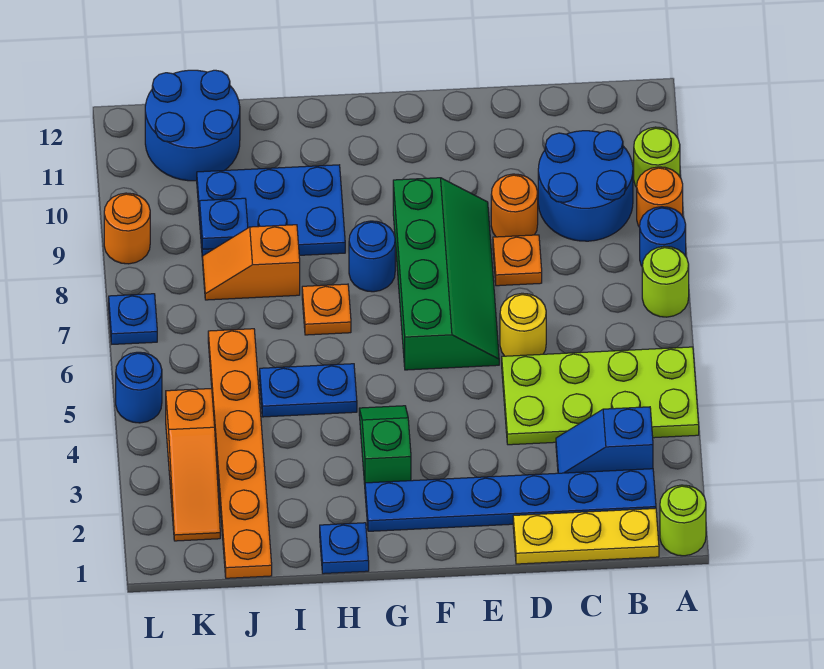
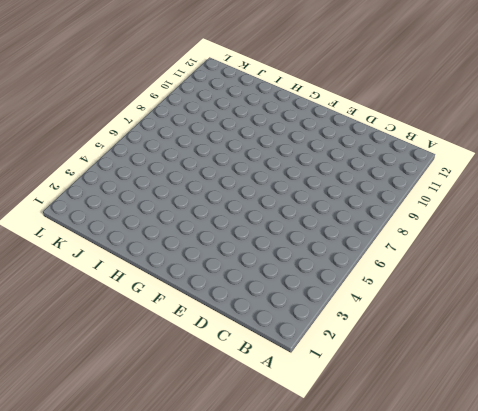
none -> lime round brick A1 level 1
none -> lime plate A4:D5 level 1
none -> lime round brick A7 level 1

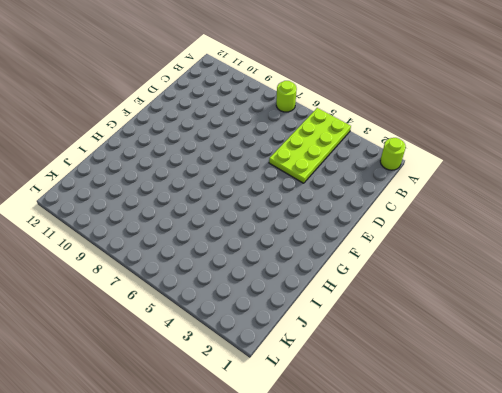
none -> blue round brick A8 level 1
none -> orange round brick A9 level 1
none -> lime round brick A10 level 1

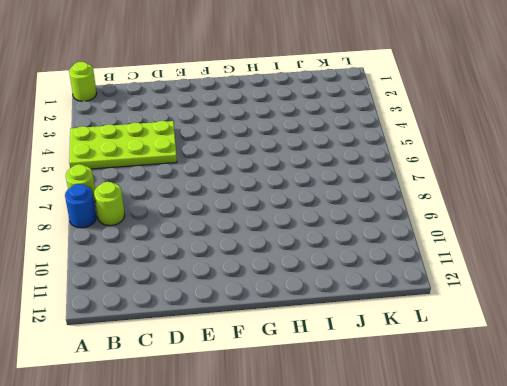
lime round brick B8 level 1 -> lime round brick A10 level 1
none -> orange round brick A9 level 1
none -> yellow plate B1:D1 level 1
none -> blue plate B2:G2 level 1

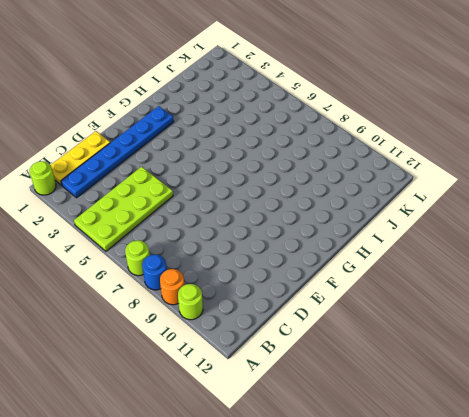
none -> blue slope B3:C3 level 1 top B
none -> blue round brick B9:C10 level 1
none -> yellow round brick D6 level 1

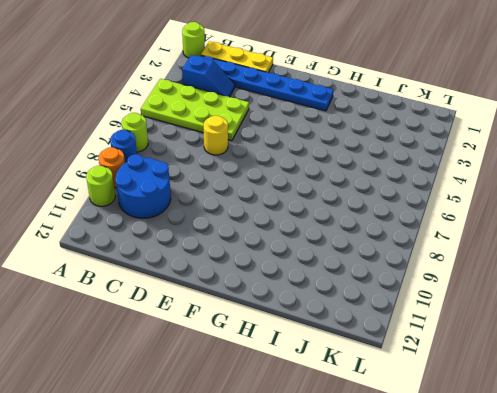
none -> orange plate D8 level 1
none -> orange round brick D9 level 1
none -> green slope E6:F9 level 1 top F

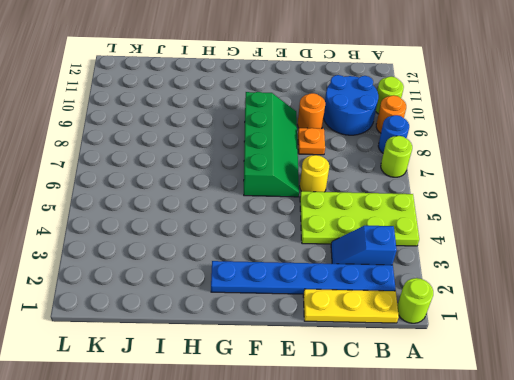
none -> green slope G3:G4 level 1 top 3
none -> blue round brick G8 level 1
none -> blue plate H1 level 1

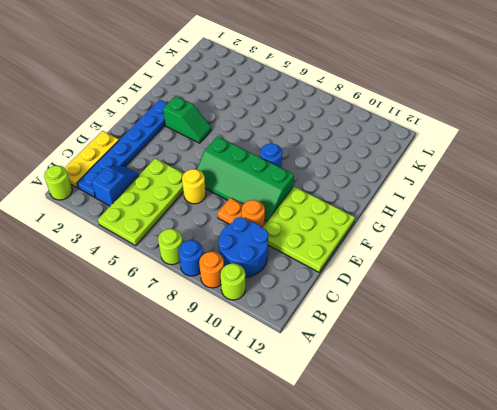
lime plate D10:F12 level 1 -> none
none -> blue plate H1 level 1
none -> blue plate H5:I5 level 1
none -> orange plate H7 level 1

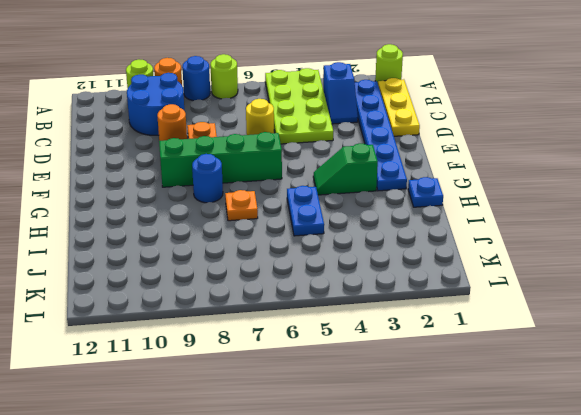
none -> blue plate H9:J10 level 1
none -> orange slope I8:J8 level 1 top I
none -> orange plate J1:J6 level 1

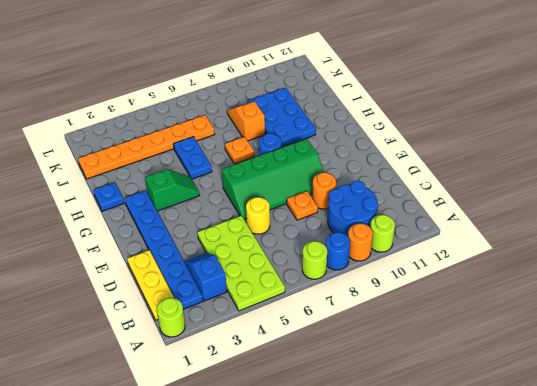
none -> blue round brick J11:K12 level 1
none -> orange slope K2:K4 level 1 top 4
none -> blue round brick L5 level 1

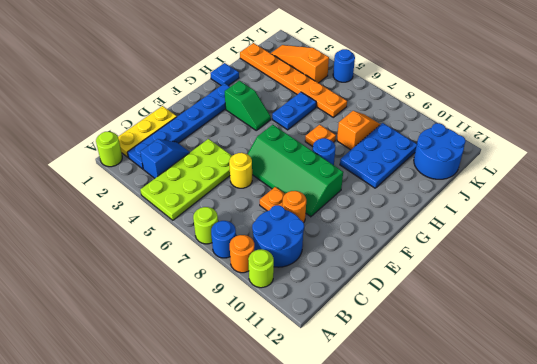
none -> blue plate L7 level 1
none -> orange round brick L9 level 1
none -> blue plate J9 level 2

